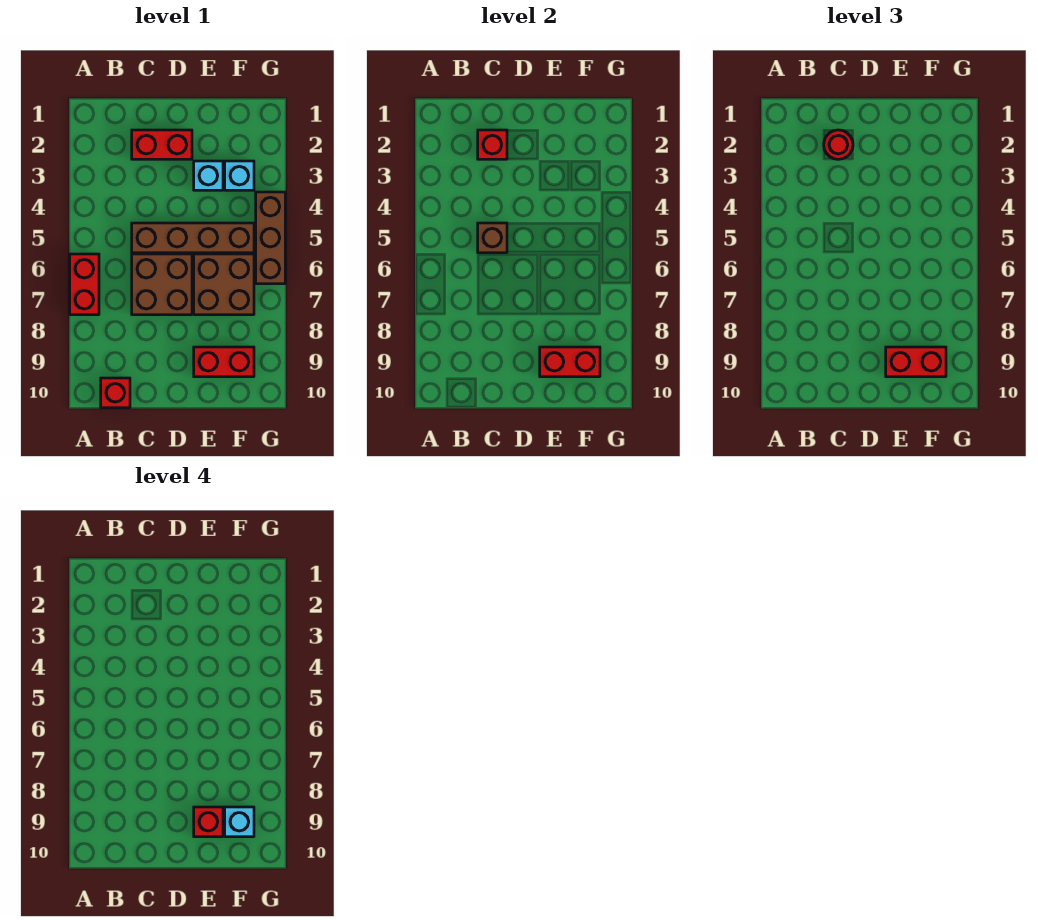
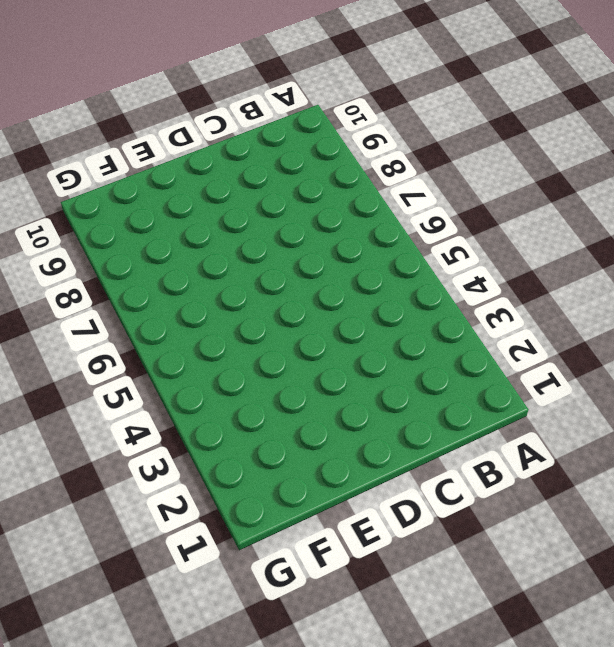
none -> red brick A6:A7 level 1
none -> red brick B10 level 1
none -> red brick C2:D2 level 1

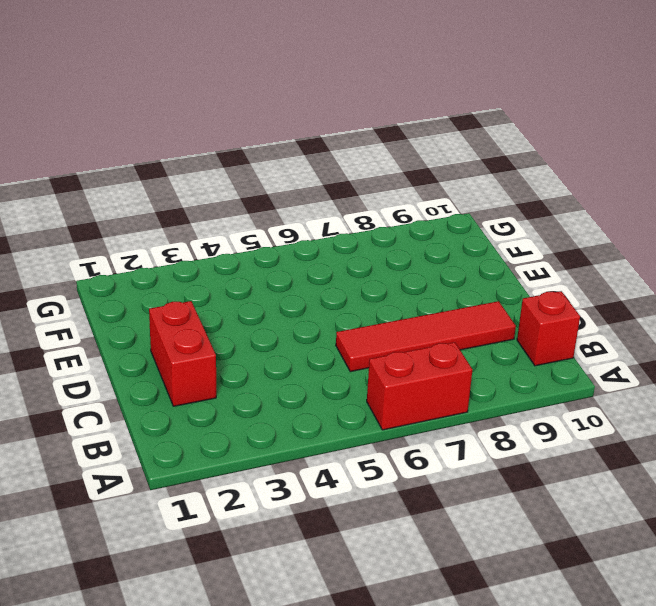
red tile C6:C9 level 1 -> brown brick C6:D7 level 1
none -> brown brick C5:F5 level 1
none -> cyan brick E3 level 1
none -> brown brick E6:F7 level 1

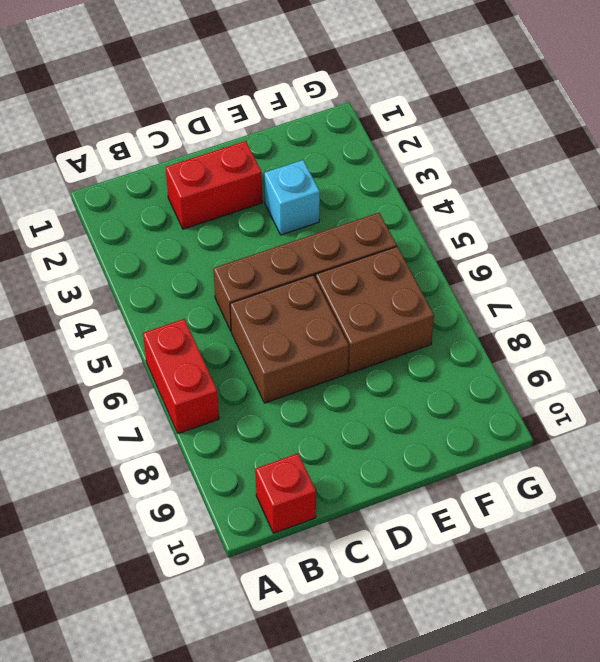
none -> red brick E9:F9 level 1
none -> cyan brick F3 level 1
none -> brown brick G4:G6 level 1

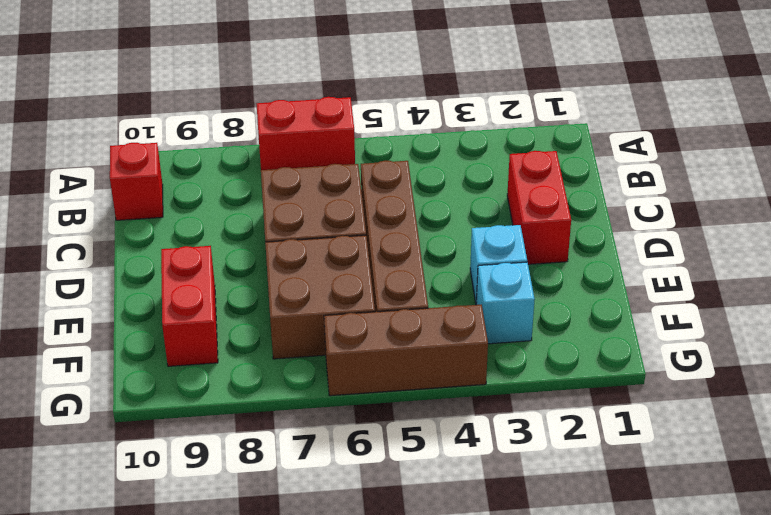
none -> red brick C2 level 2
none -> brown brick C5 level 2
none -> red brick E9:F9 level 2

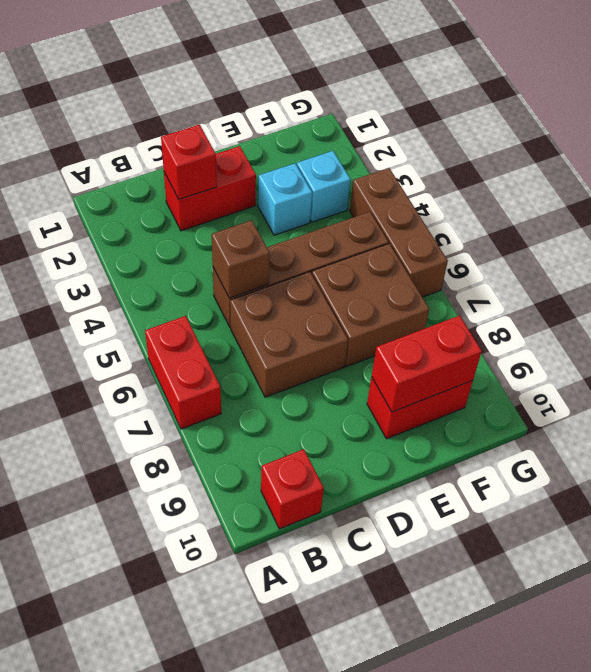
none -> red round brick C2 level 3
none -> red brick E9:F9 level 3
none -> red brick E9 level 4

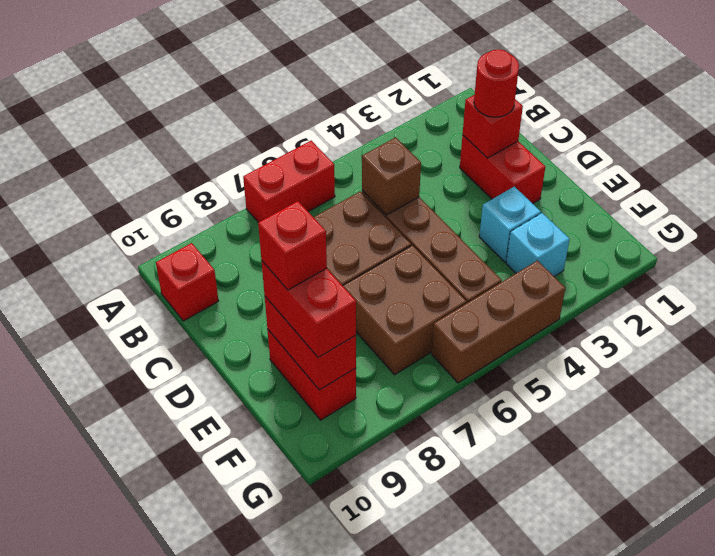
none -> cyan brick F9 level 4

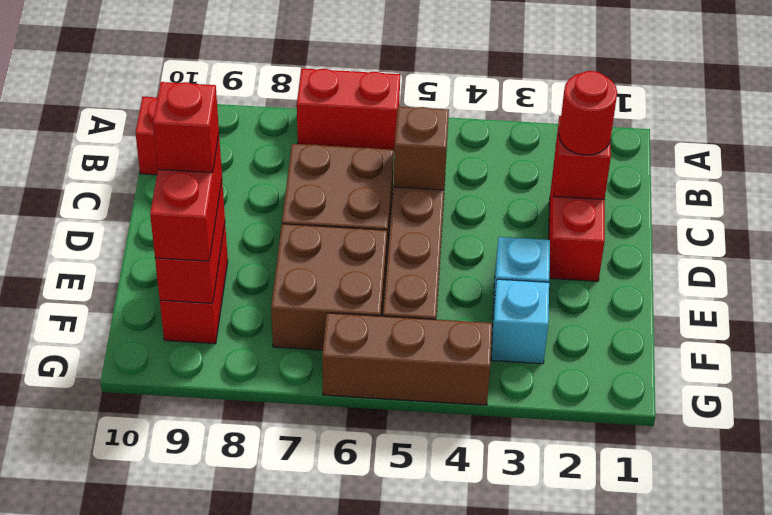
none -> cyan brick F9 level 4

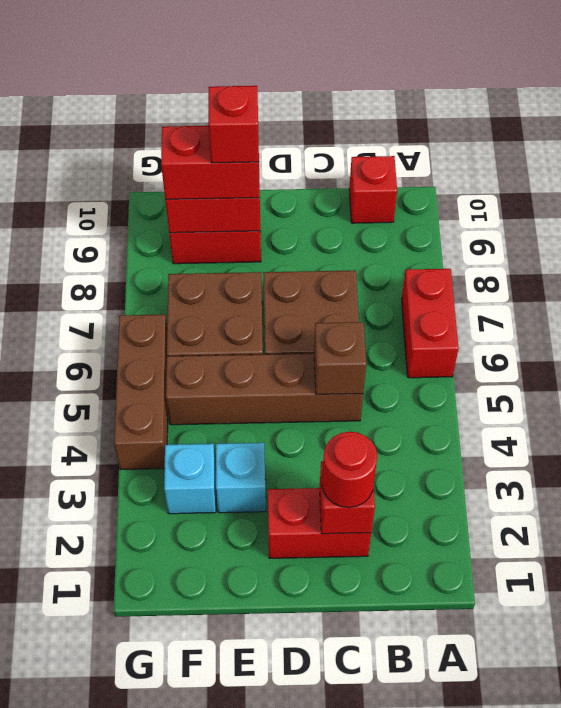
none -> cyan brick F9 level 4

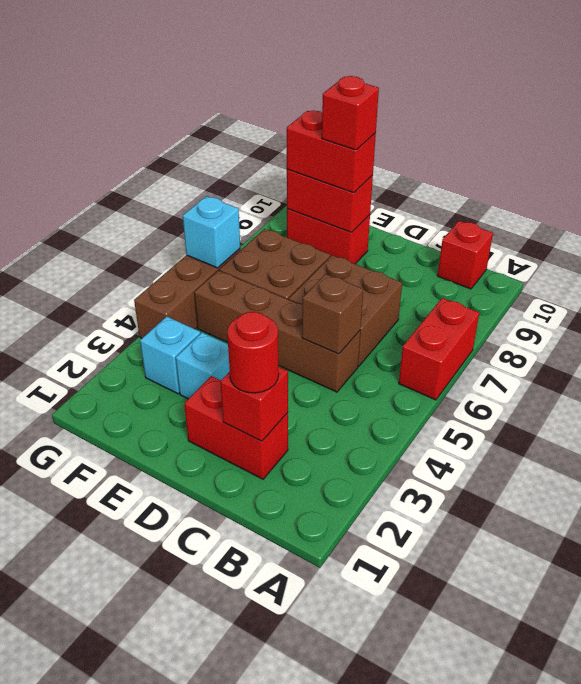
cyan brick G6 level 2 -> cyan brick F9 level 4

